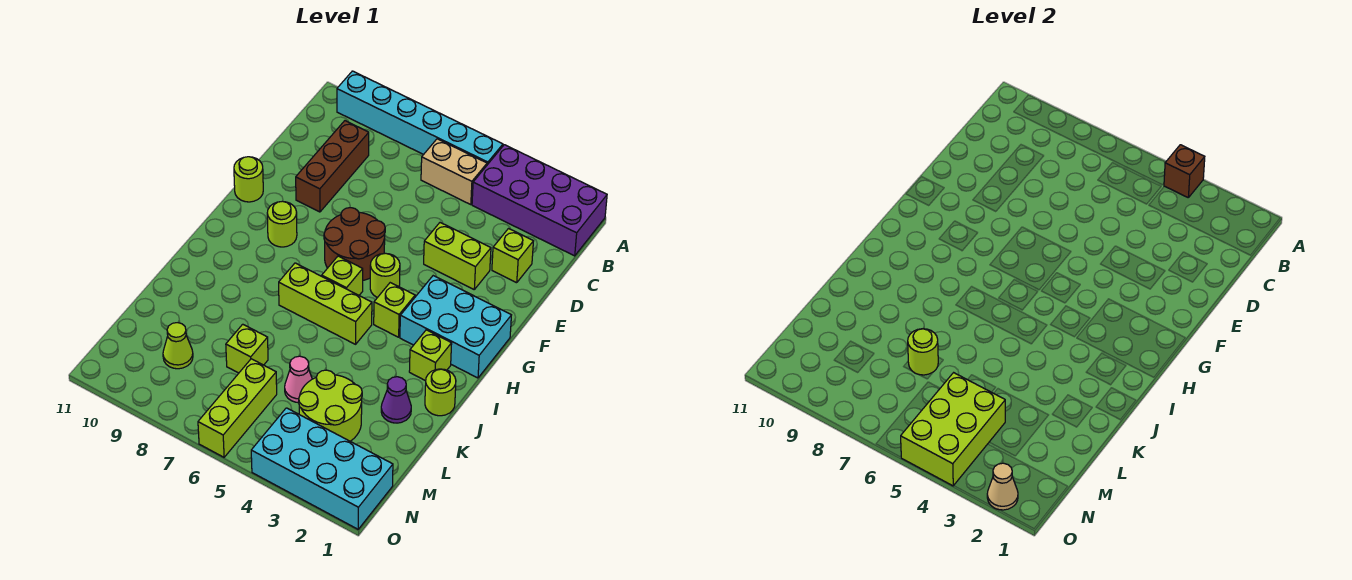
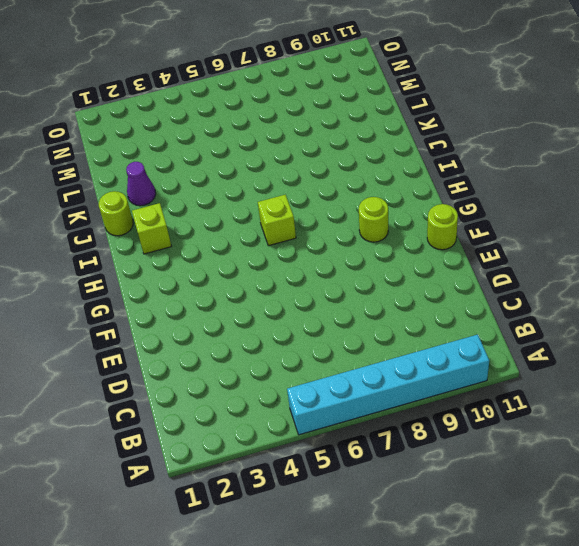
none -> purple brick A1:B4 level 1
none -> tan brick B5:B6 level 1
none -> brown brick C9:E9 level 1

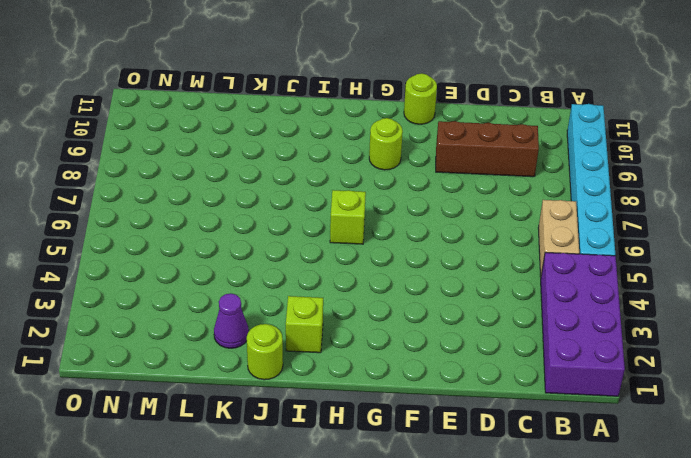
none -> lime brick D2 level 1
none -> lime brick E3:E4 level 1
none -> brown round brick F6:G7 level 1

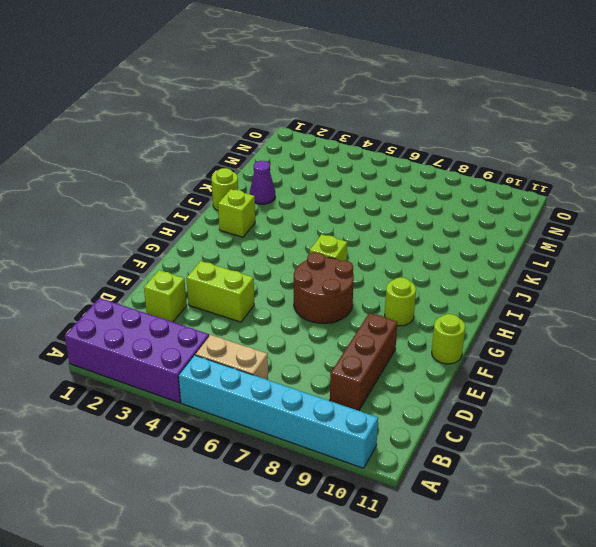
none -> cyan brick G1:H3 level 1
none -> lime round brick G5 level 1
none -> lime brick H4 level 1

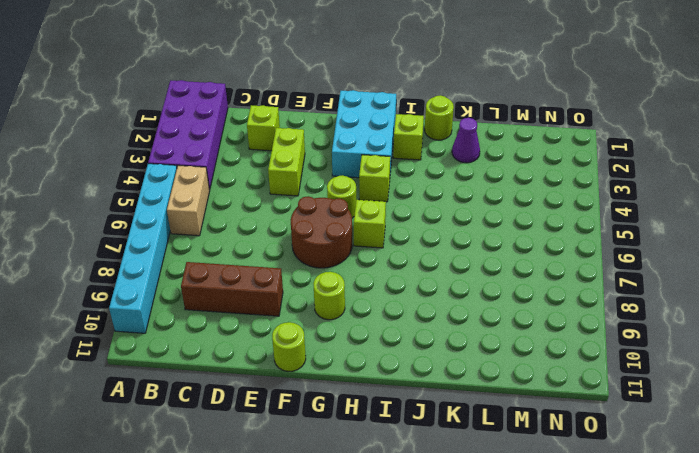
none -> lime brick I5:I7 level 1
none -> lime round brick L3:M4 level 1
none -> pink cone L5 level 1

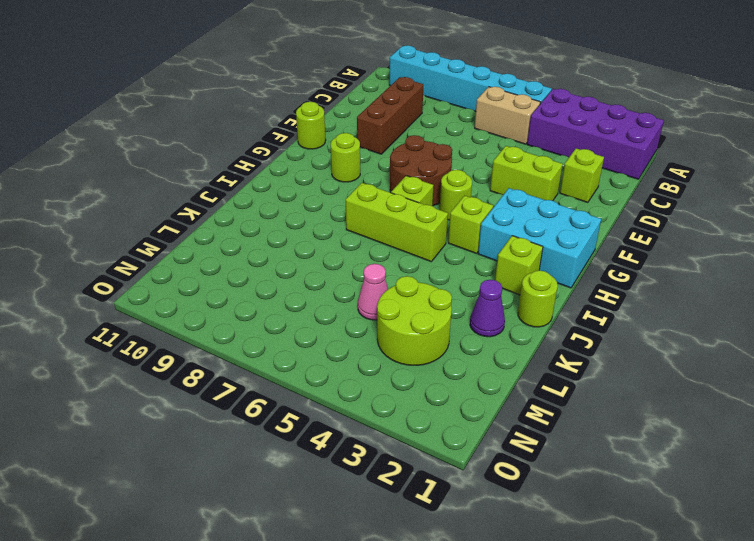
none -> lime brick L7 level 1
none -> lime brick M6:O6 level 1
none -> lime cone M9 level 1

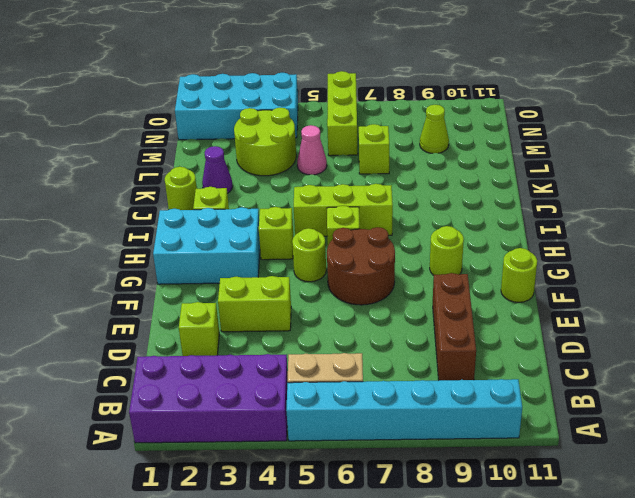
none -> brown brick A4 level 2
none -> lime round brick L7 level 2
none -> lime brick M4:O5 level 2

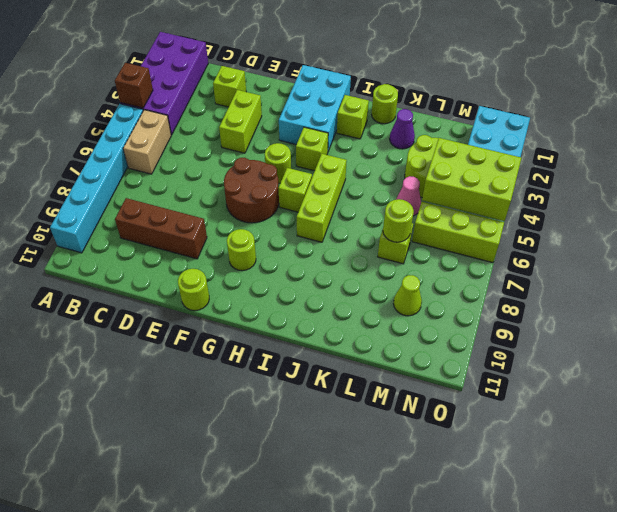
none -> tan cone O2 level 2

